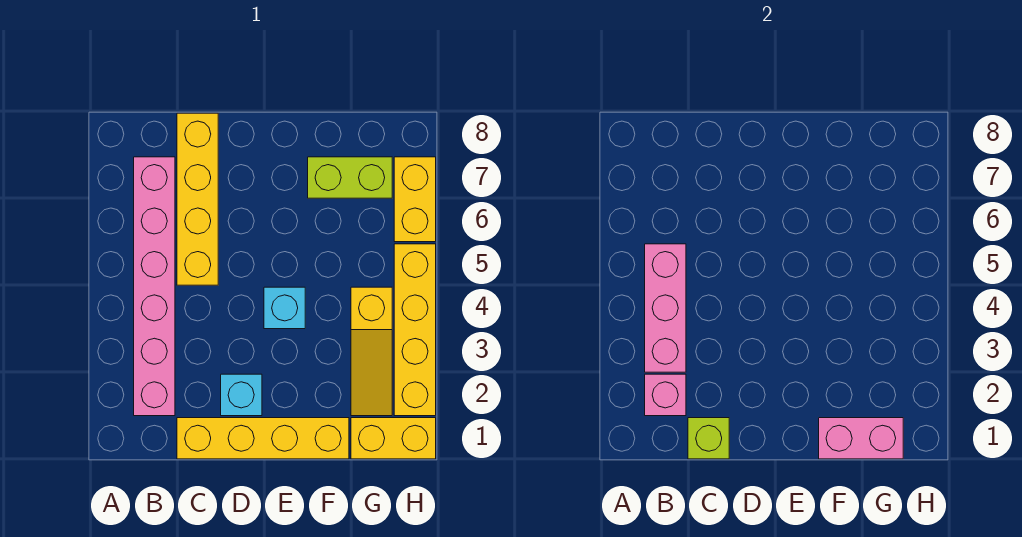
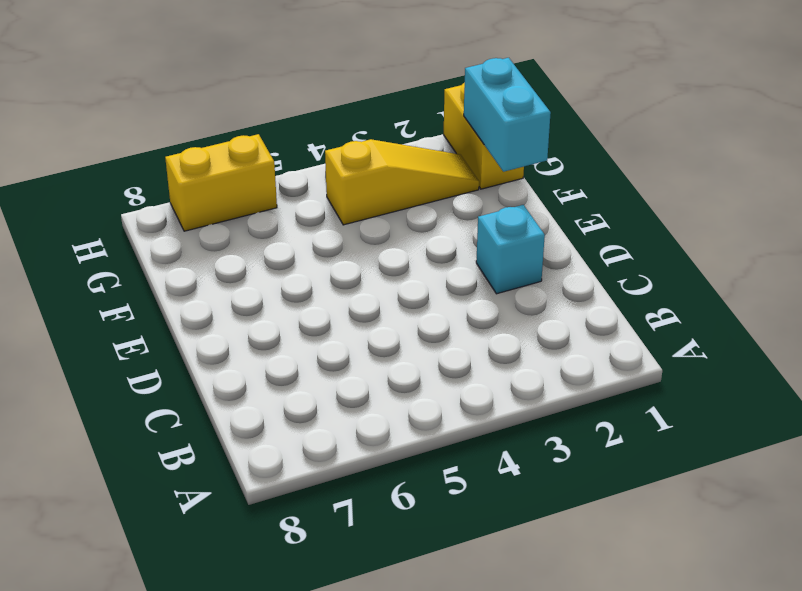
cyan brick F1:G1 level 2 -> pink brick F1:G1 level 2
none -> pink brick B2:B7 level 1
none -> yellow brick C1:F1 level 1
none -> yellow brick C5:C8 level 1

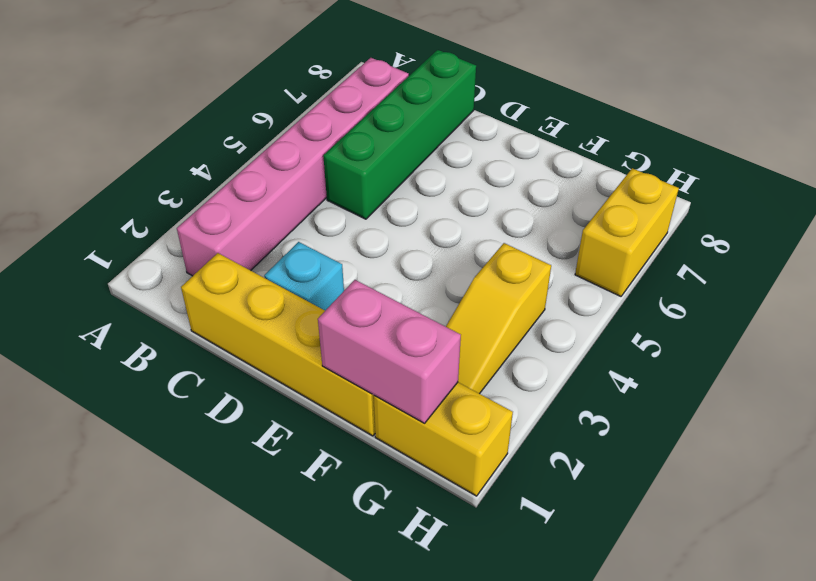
green brick C5:C8 level 1 -> yellow brick C5:C8 level 1
none -> cyan brick E4 level 1
none -> lime brick F7:G7 level 1
none -> yellow brick H2:H5 level 1

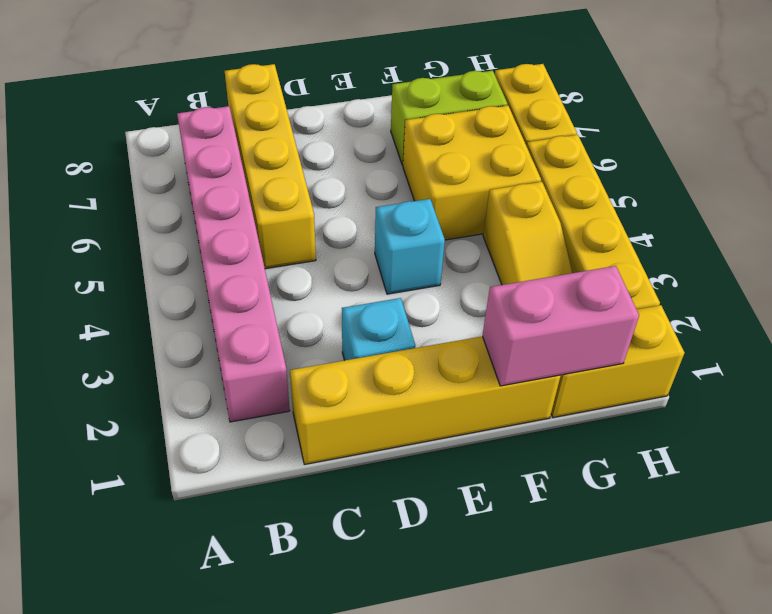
yellow brick F5:G6 level 1 -> none
none -> pink brick B2 level 2
none -> pink brick B3:B5 level 2
none -> lime brick C1 level 2

